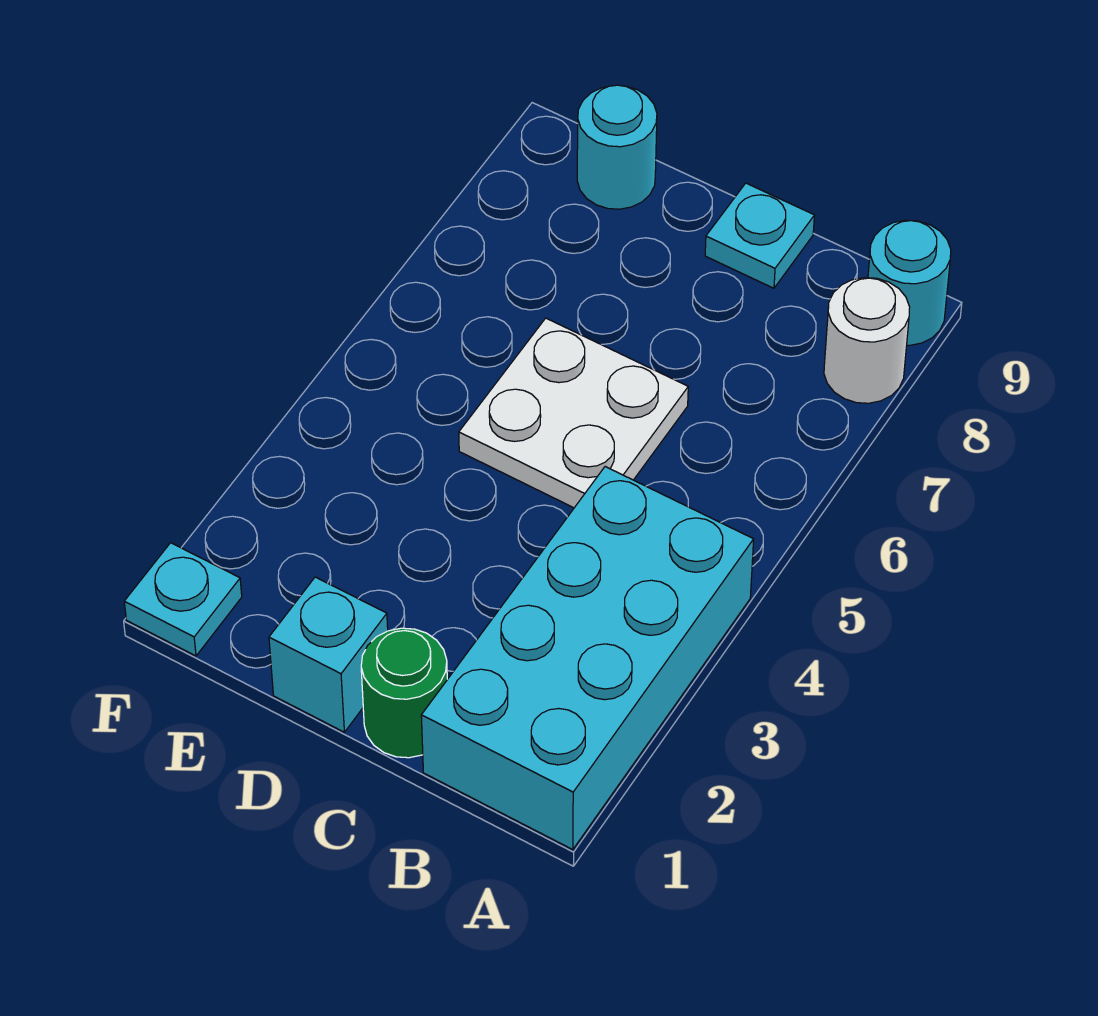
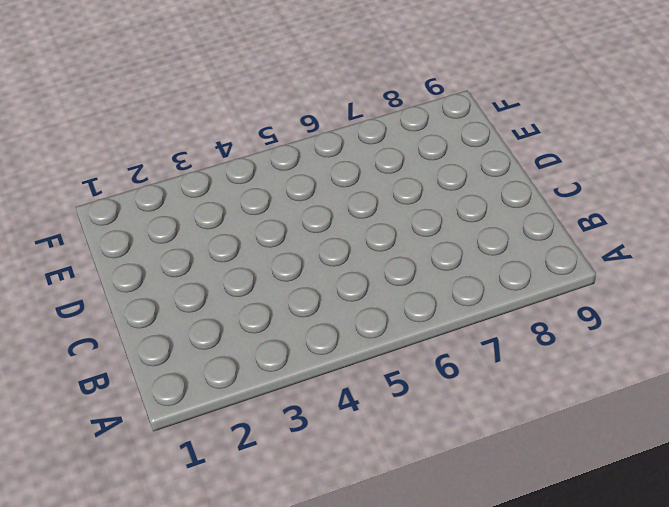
none -> cyan brick A1:B4 level 1
none -> white round brick A8 level 1

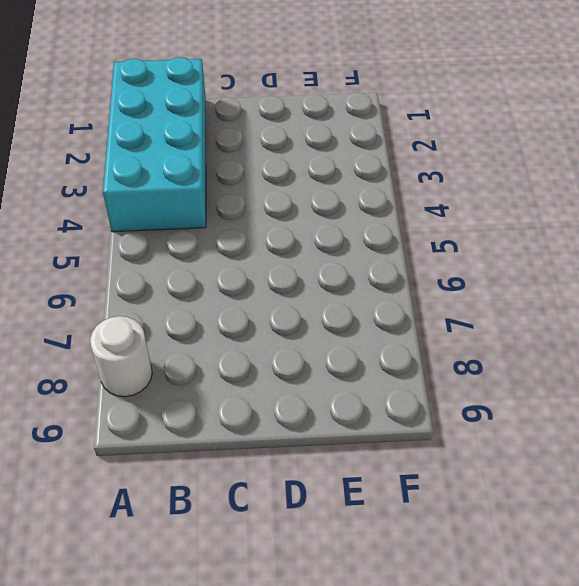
none -> cyan round brick A9 level 1
none -> green round brick C1 level 1

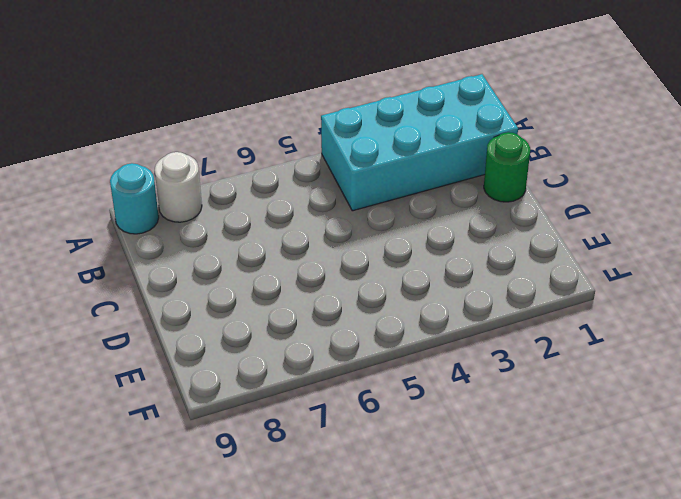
none -> white plate C5:D6 level 1
none -> cyan plate C9 level 1

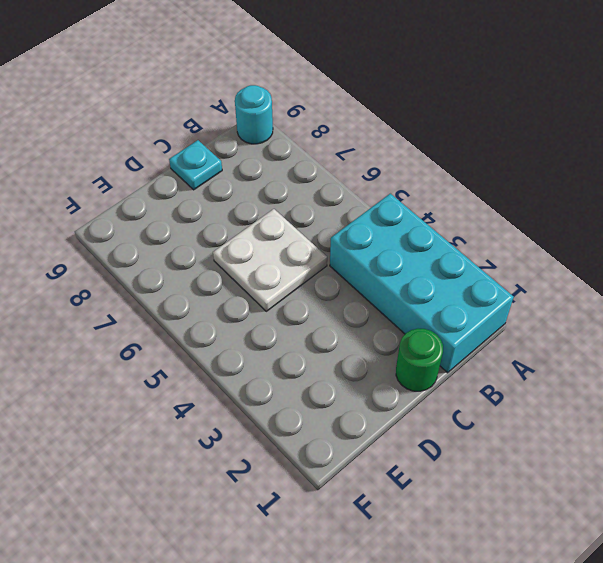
none -> white round brick A8 level 1
none -> cyan brick D1 level 1

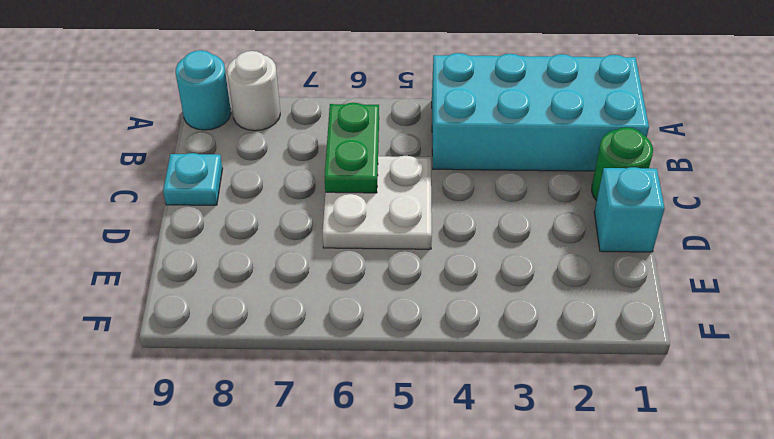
green plate B6:C6 level 2 -> none
none -> cyan round brick E9 level 1
none -> cyan plate F1 level 1

